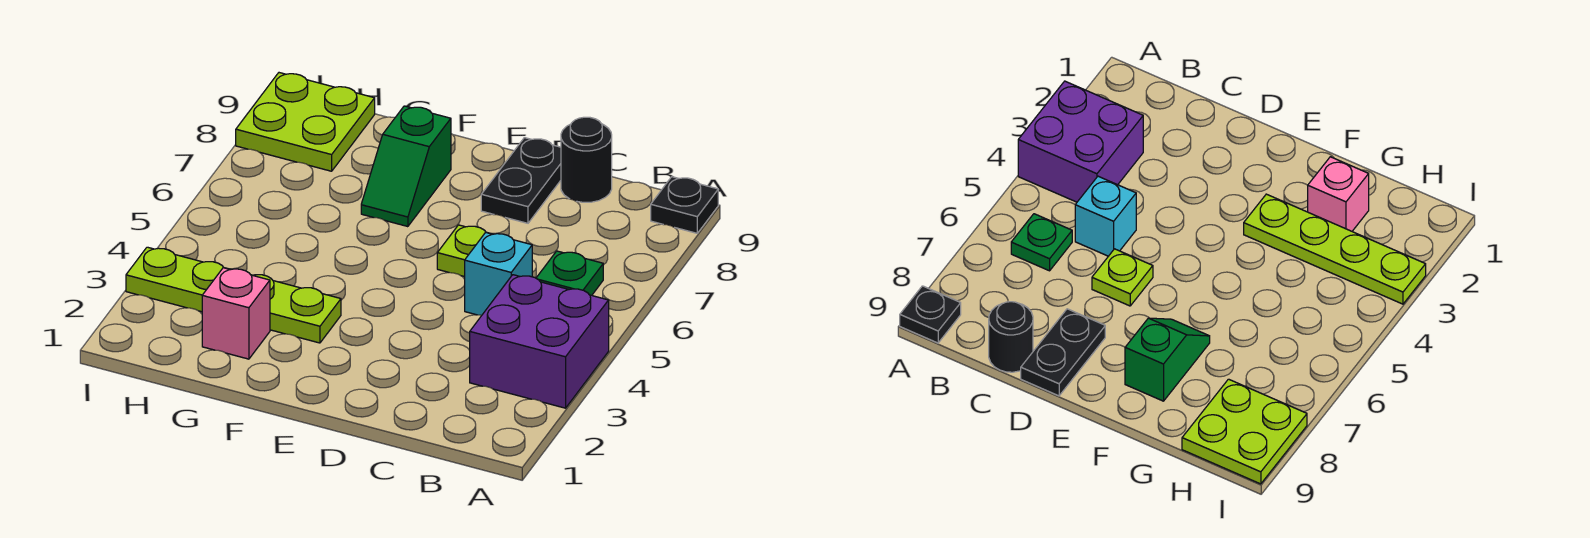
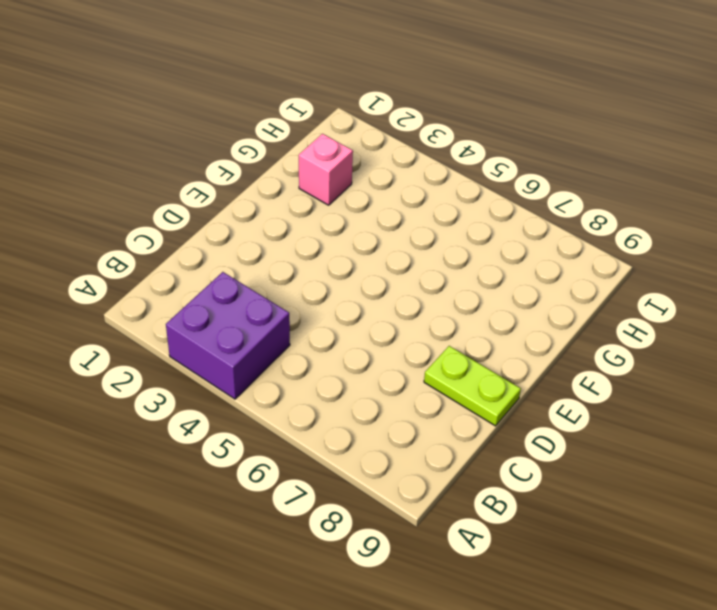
lime plate D8:D9 level 1 -> black plate D8:D9 level 1
none -> black plate A9 level 1
none -> green plate B6 level 1

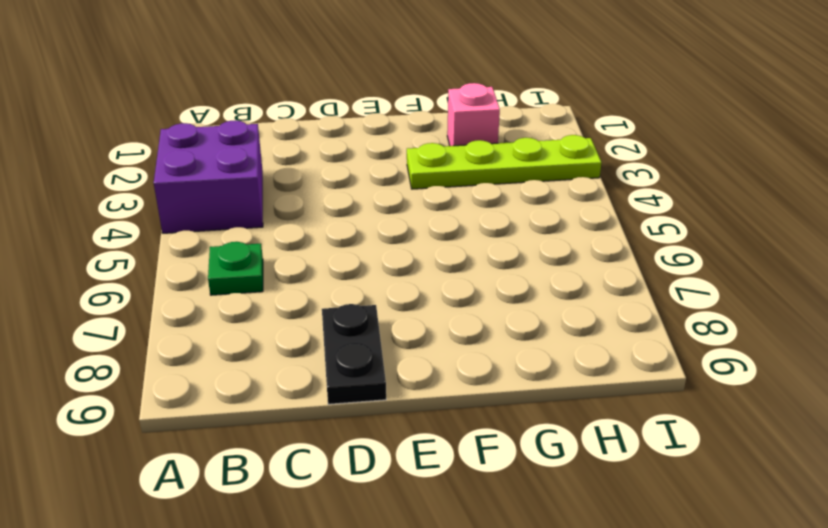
none -> black plate A9 level 1
none -> cyan brick C5 level 1

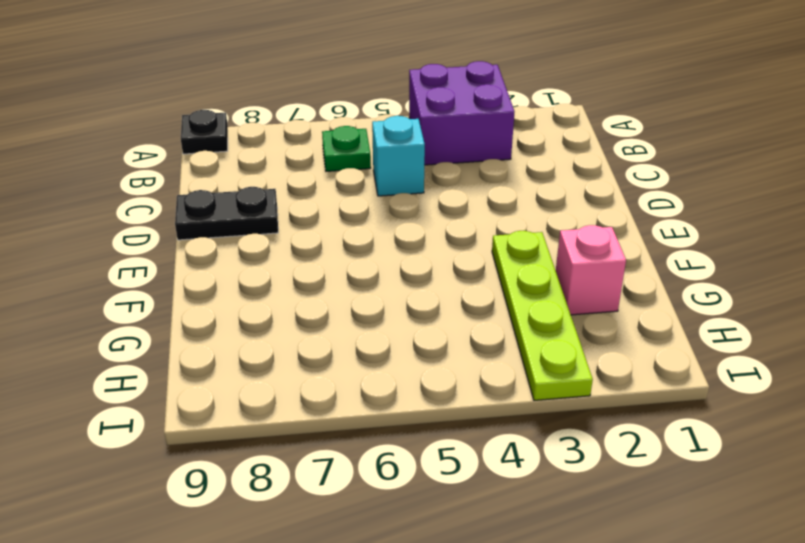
none -> black round brick C9 level 1
none -> lime plate D6 level 1

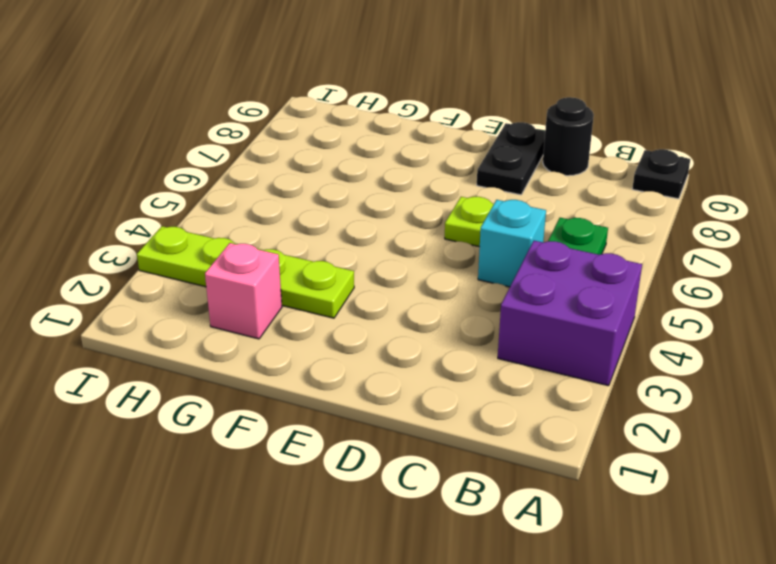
none -> green slope F7:F8 level 1 top 8
none -> lime plate H8:I9 level 1

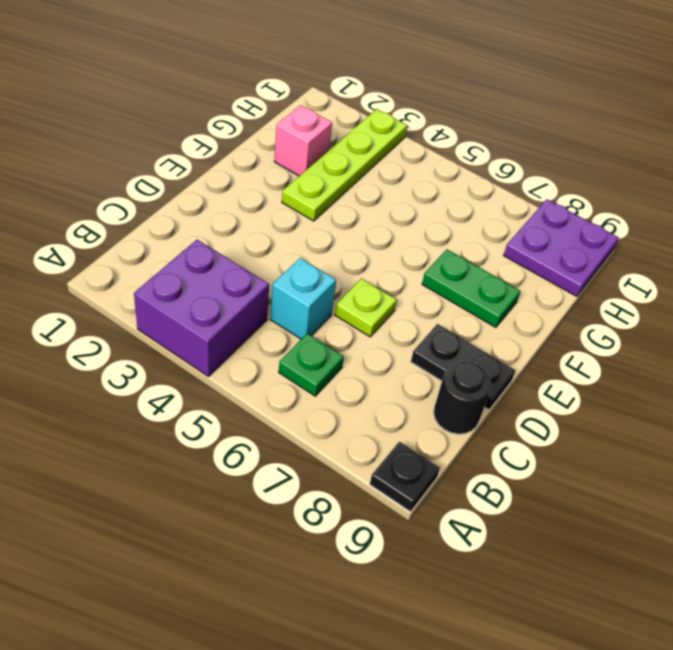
green plate F7:F8 level 1 -> green slope F7:F8 level 1 top 8
purple plate H8:I9 level 1 -> lime plate H8:I9 level 1

